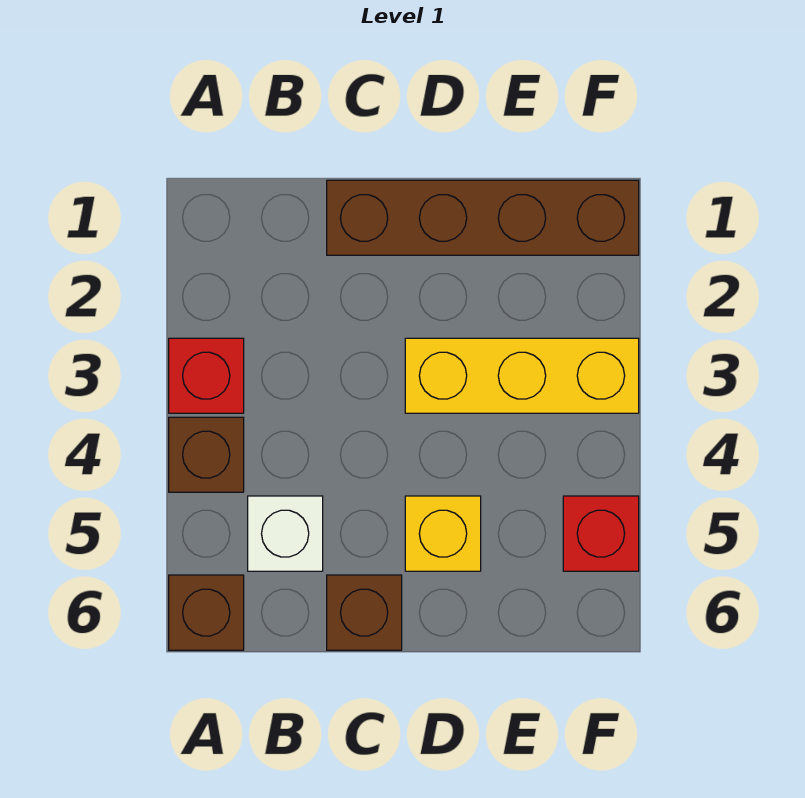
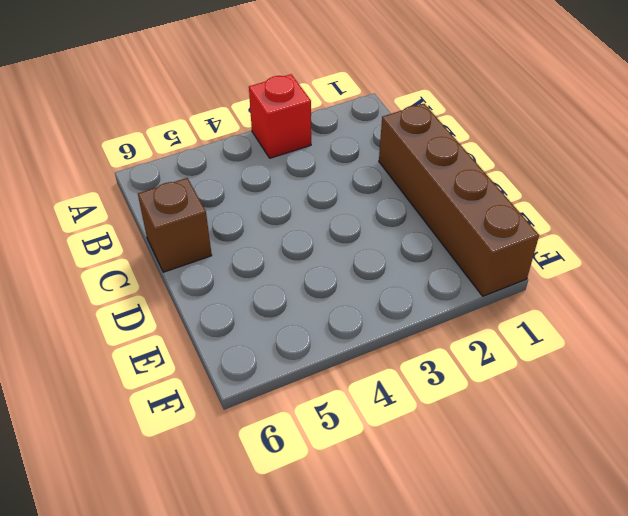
none -> brown brick A4 level 1
none -> brown brick A6 level 1

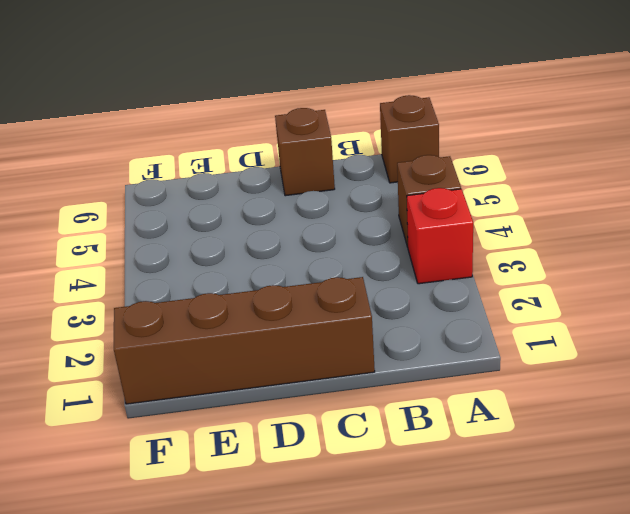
none -> white brick B5 level 1
none -> yellow brick D3:F3 level 1

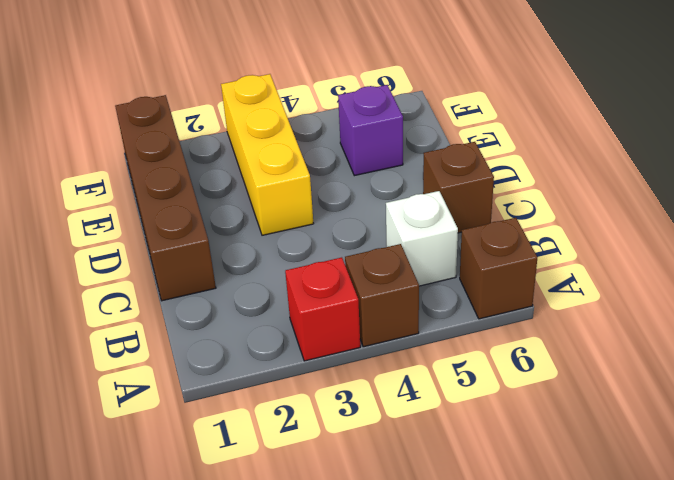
purple brick E5 level 1 -> none
none -> yellow brick D5 level 1
none -> red brick F5 level 1

